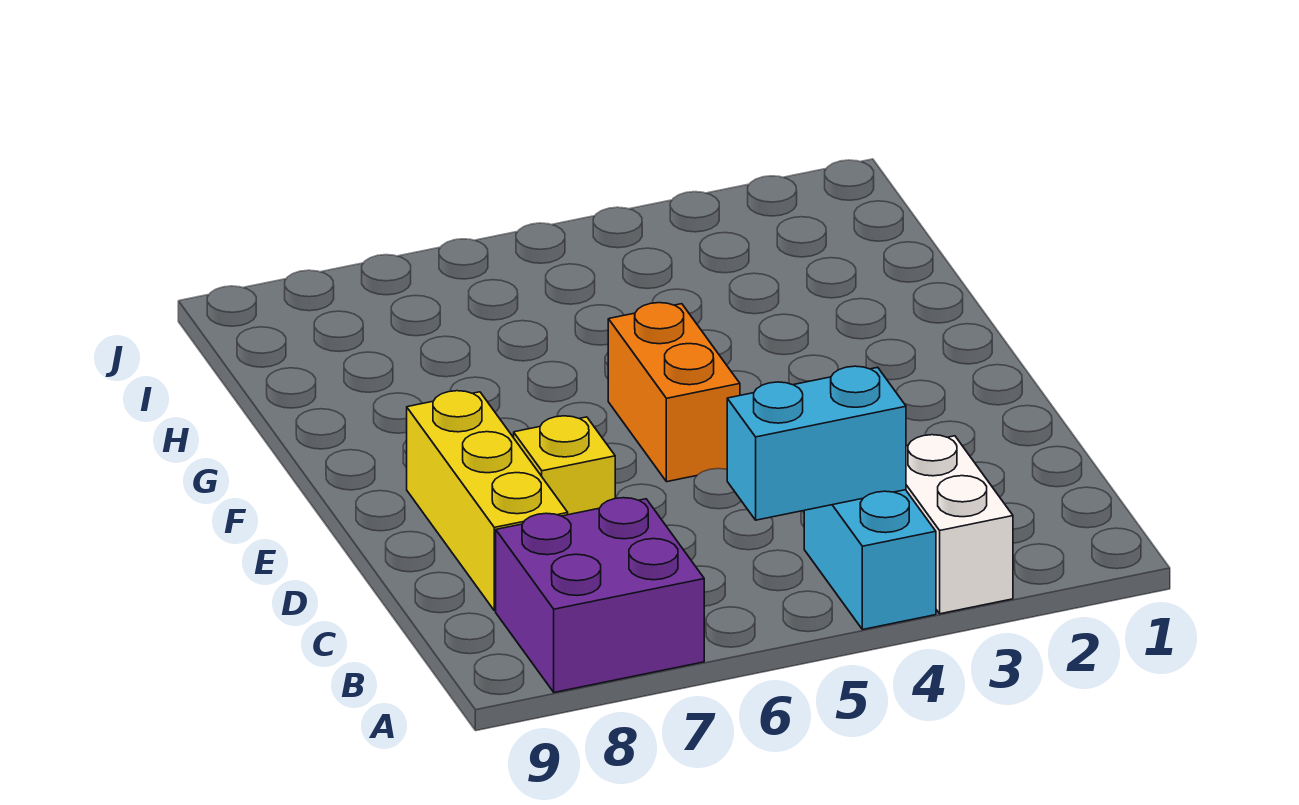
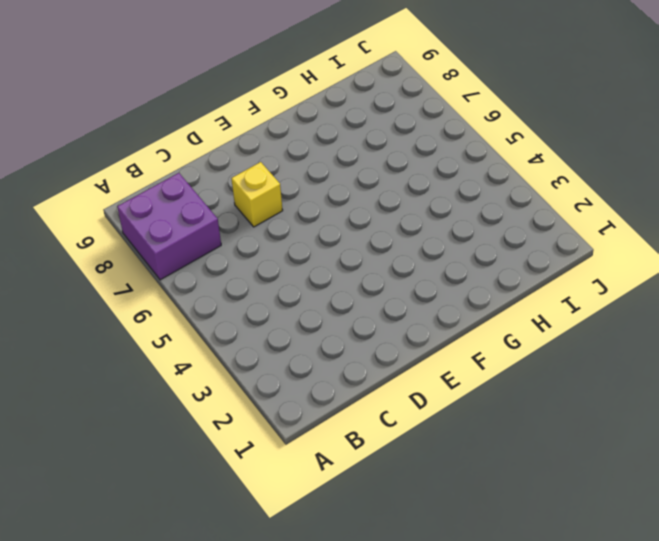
none -> white brick A3:B3 level 1
none -> cyan brick A4:B4 level 1

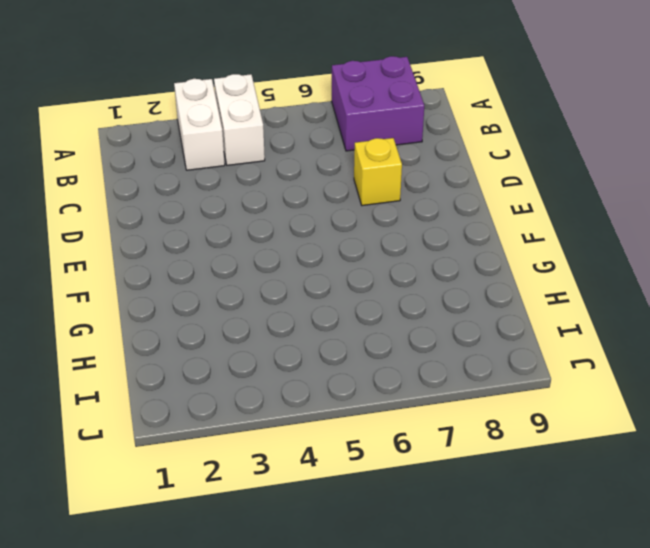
white brick A4:B4 level 1 -> cyan brick A4:B4 level 1
none -> yellow brick C8:E8 level 1
none -> orange brick E5:F5 level 1

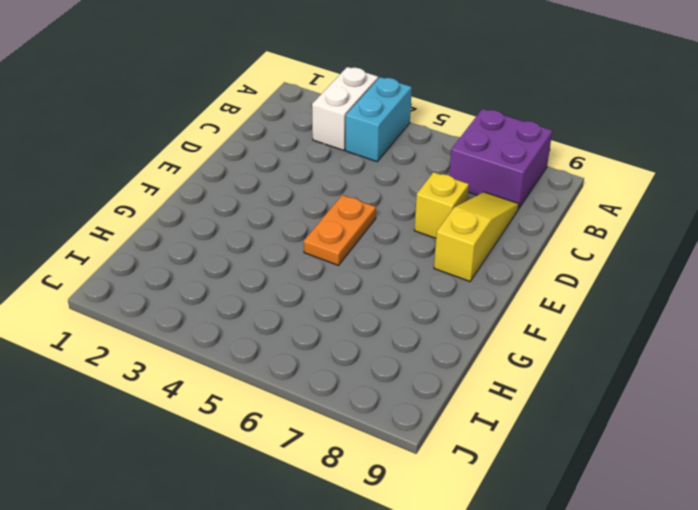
yellow slope C8:E8 level 1 top E -> yellow brick C8:E8 level 1
orange plate E5:F5 level 1 -> orange brick E5:F5 level 1
none -> cyan brick B4:B5 level 2

